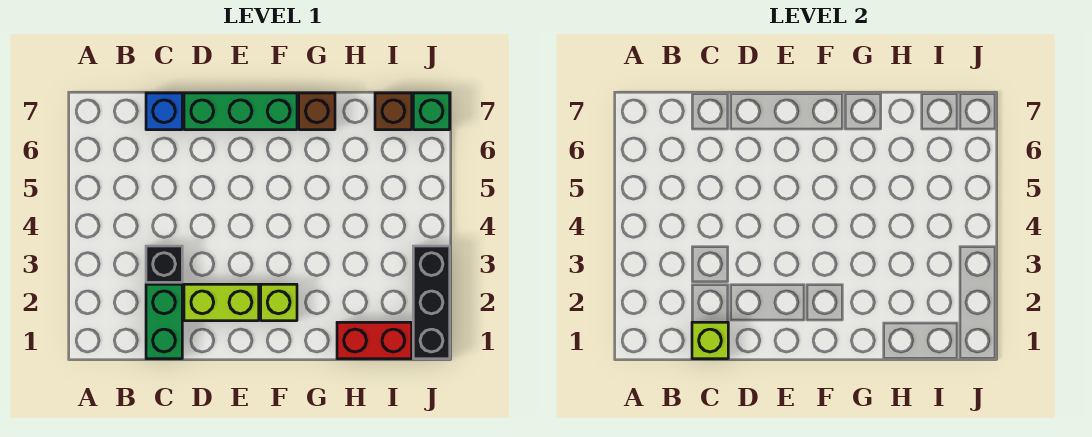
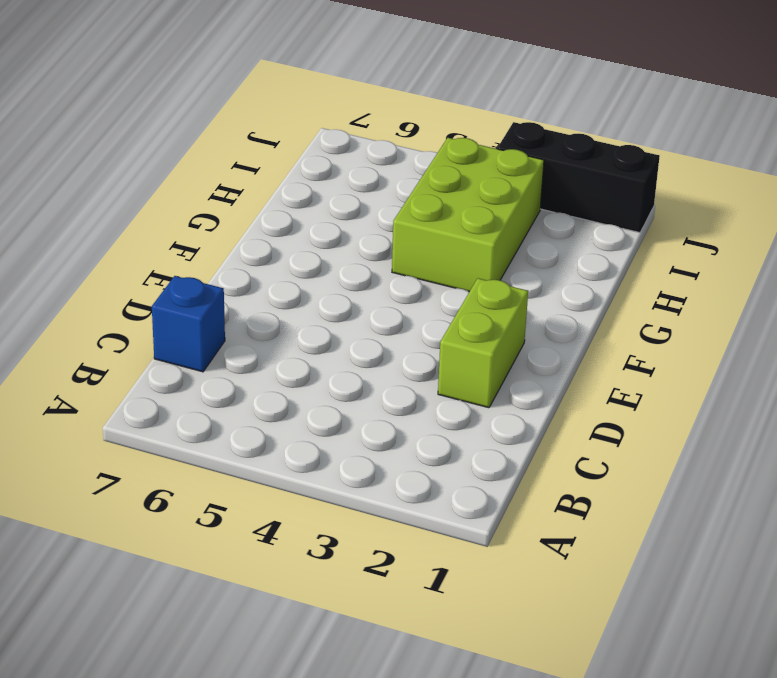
lime brick G3:I4 level 1 -> none
none -> green brick C1:C2 level 1
none -> black brick C3 level 1
none -> green brick D7:F7 level 1

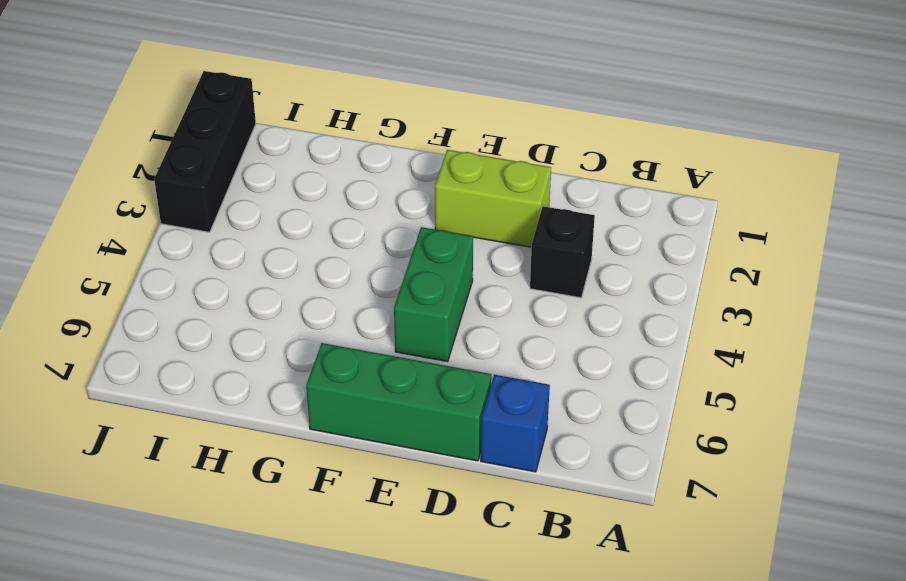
green brick E4:E5 level 1 -> green brick C1:C2 level 1
none -> lime brick F2 level 1
none -> brown brick G7 level 1
none -> red brick H1:I1 level 1

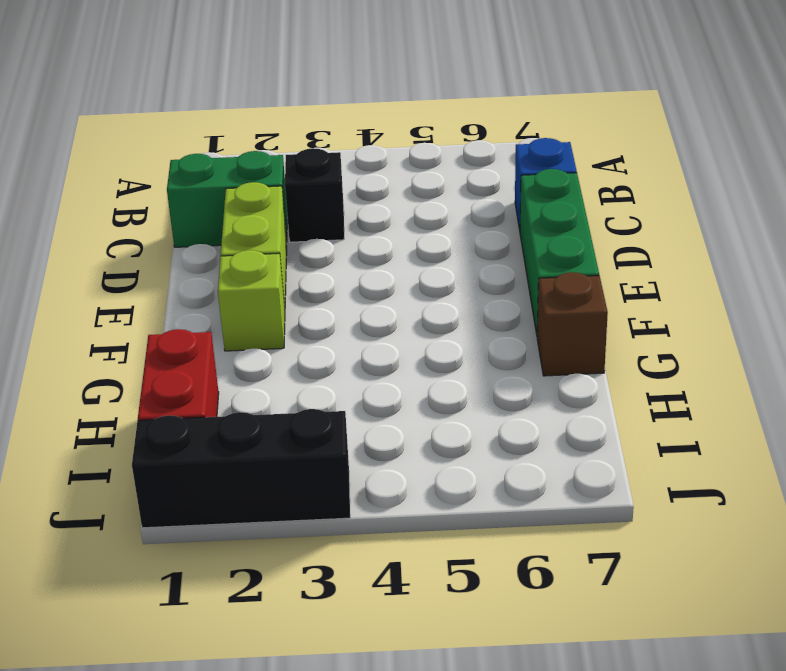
none -> brown brick I7 level 1
none -> green brick J7 level 1
none -> lime brick C1 level 2

